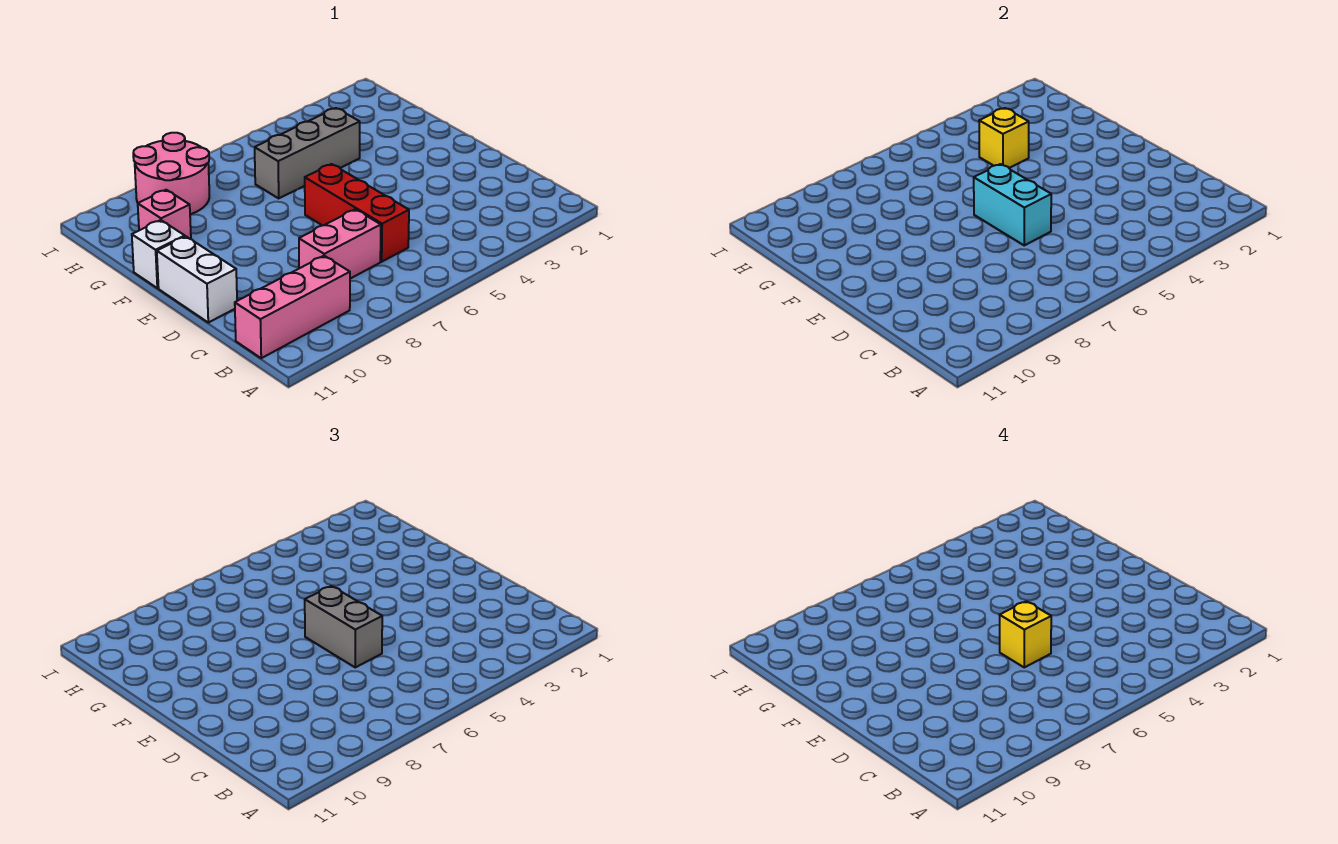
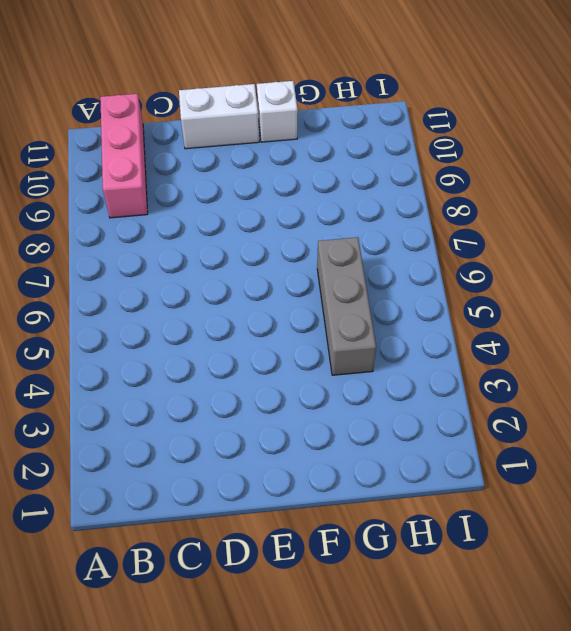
none -> red brick C6:E6 level 1
none -> pink brick C7:C8 level 1
none -> pink brick G10 level 1

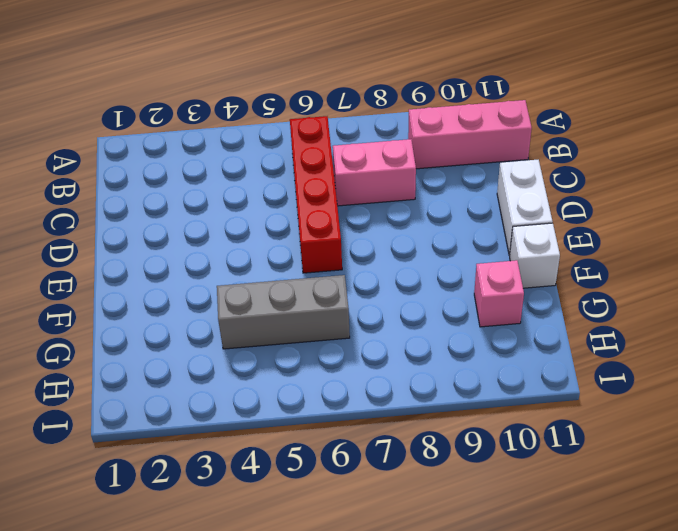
red brick B6:E6 level 1 -> red brick C6:E6 level 1
none -> pink round brick H8:I9 level 1
none -> cyan brick D6:E6 level 2
none -> yellow brick G4 level 2

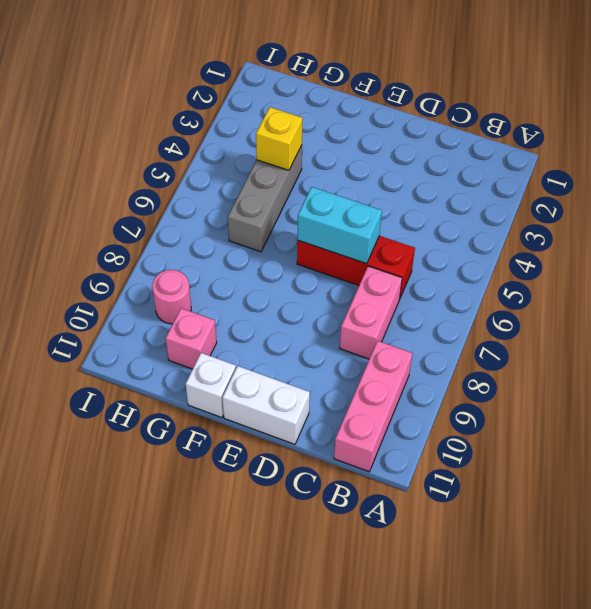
pink round brick H9 level 1 -> pink round brick H8:I9 level 1
none -> grey brick D6:E6 level 3
none -> yellow brick D6 level 4

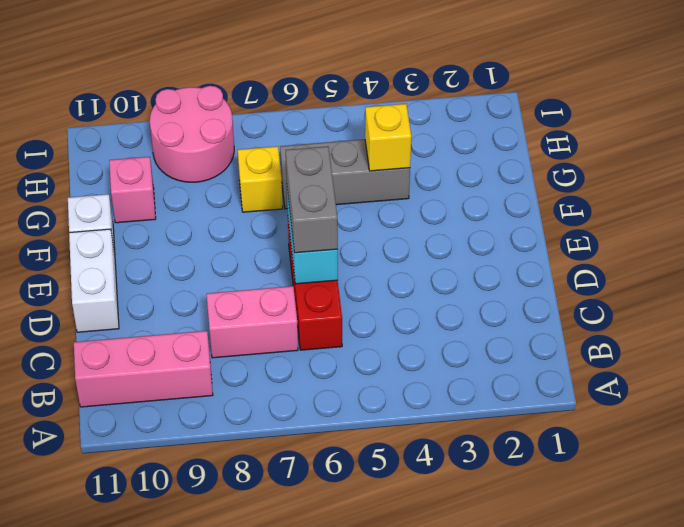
yellow brick G7 level 1 -> yellow brick D6 level 4

